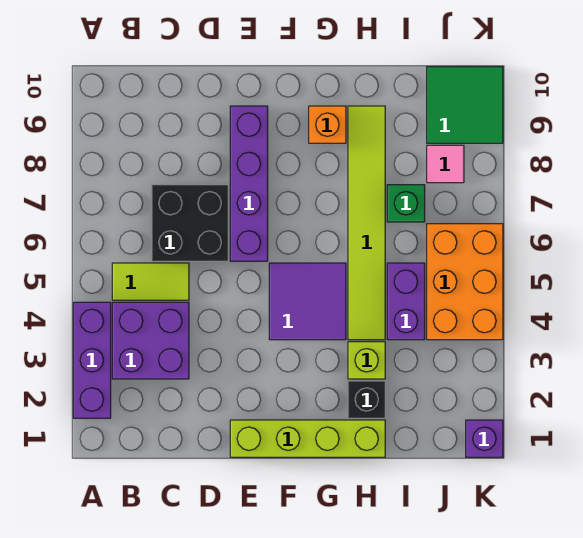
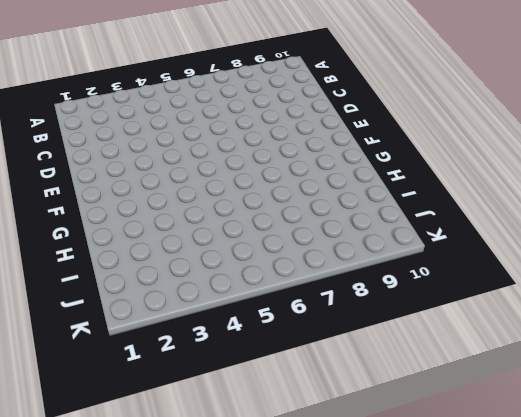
none -> purple brick A2:A4 level 1
none -> purple brick B3:C4 level 1
none -> lime tile B5:C5 level 1

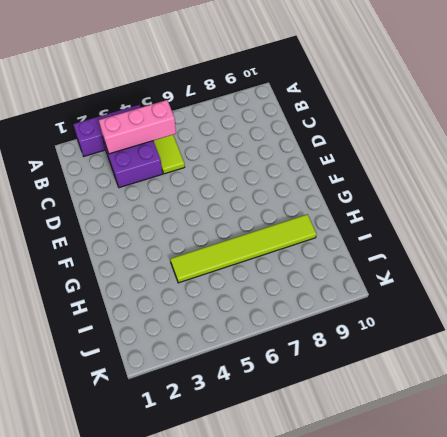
pink brick B3:B5 level 2 -> none
none -> black brick C6:D7 level 1
none -> lime brick E1:H1 level 1
none -> purple brick E6:E9 level 1

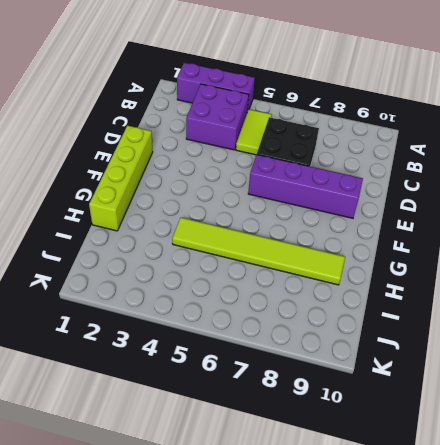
none -> purple tile F4:G5 level 1
none -> orange brick G9 level 1
none -> black brick H2 level 1

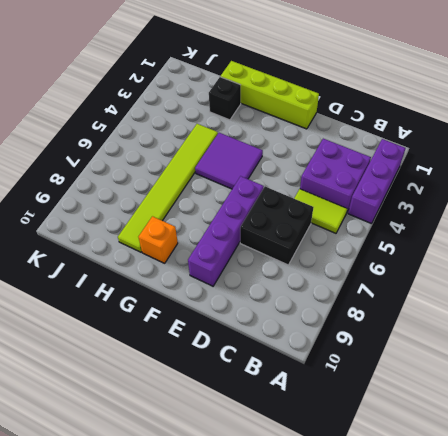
none -> lime brick H3 level 1
none -> purple brick I4:I5 level 1
none -> green brick I7 level 1

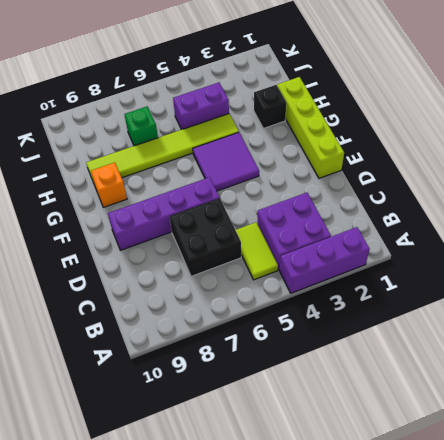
none -> lime brick H3 level 1
none -> orange brick J4:K6 level 1
none -> pink tile J8 level 1

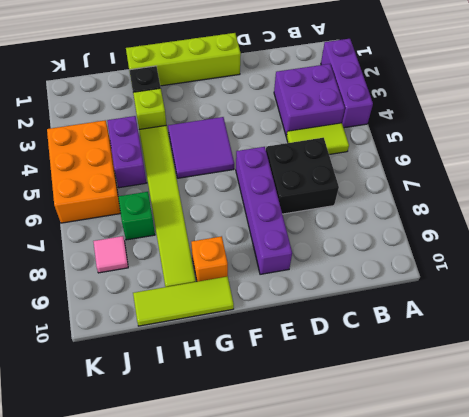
lime tile G10:I10 level 1 -> none
none -> green tile J9:K10 level 1
none -> purple brick K1 level 1

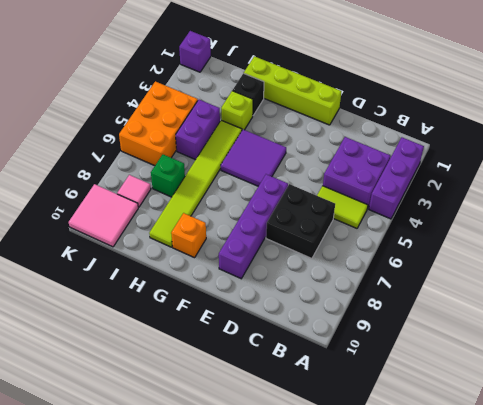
pink tile J9:K10 level 1 -> green tile J9:K10 level 1

